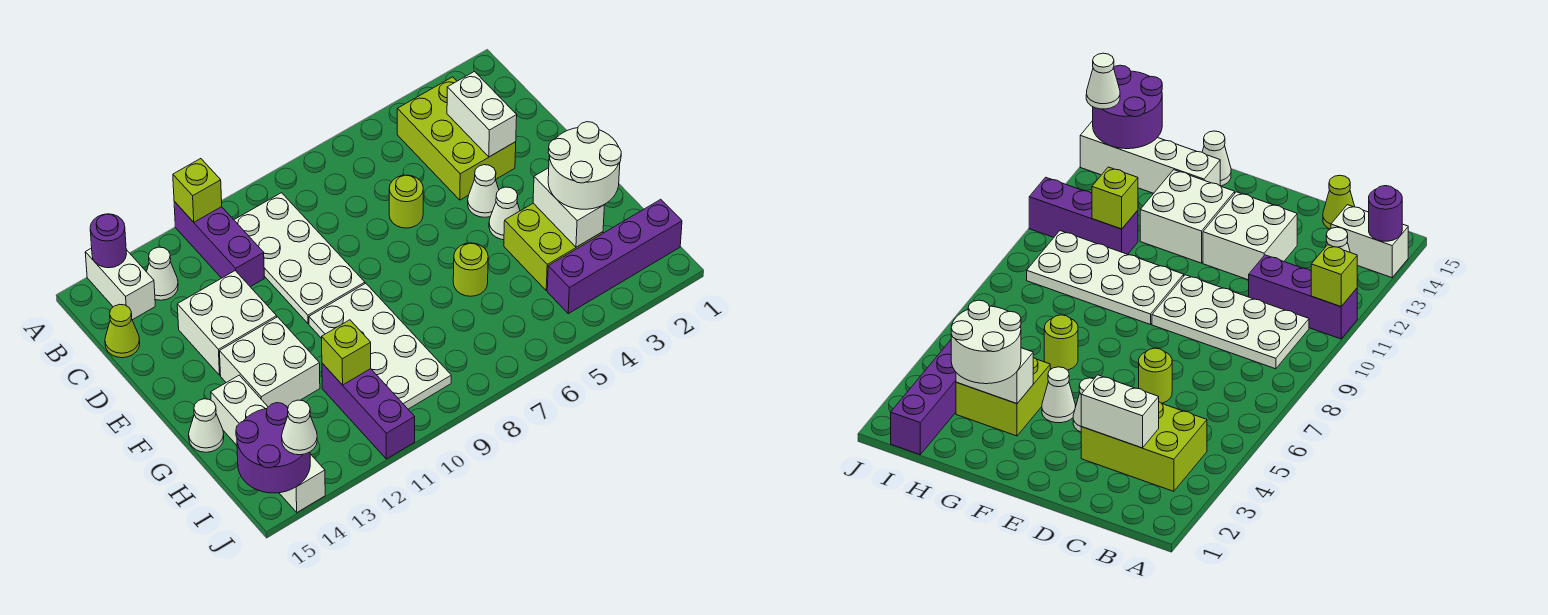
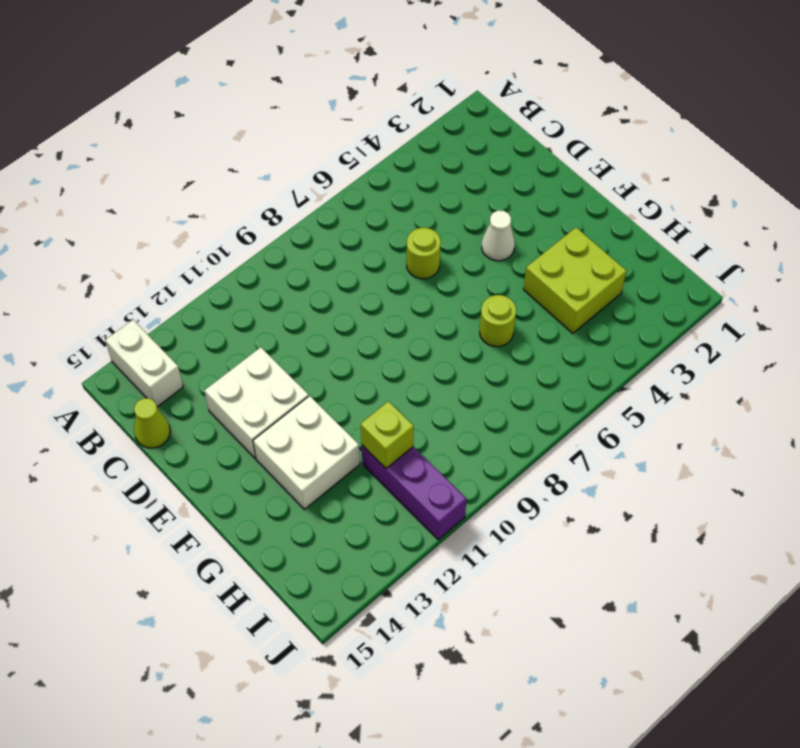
none -> purple brick A11:C11 level 1
none -> lime brick B3:D4 level 1
none -> white plate B9:E10 level 1

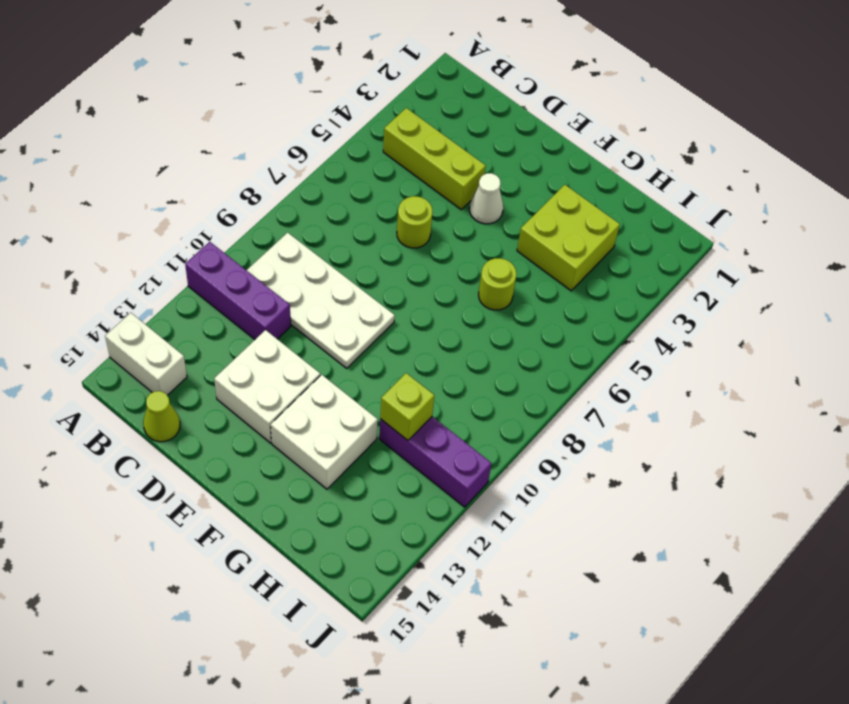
lime brick B4:D4 level 1 -> lime brick B3:D4 level 1
none -> white cone B13 level 1
none -> white cone F4 level 1
none -> white plate F9:I10 level 1

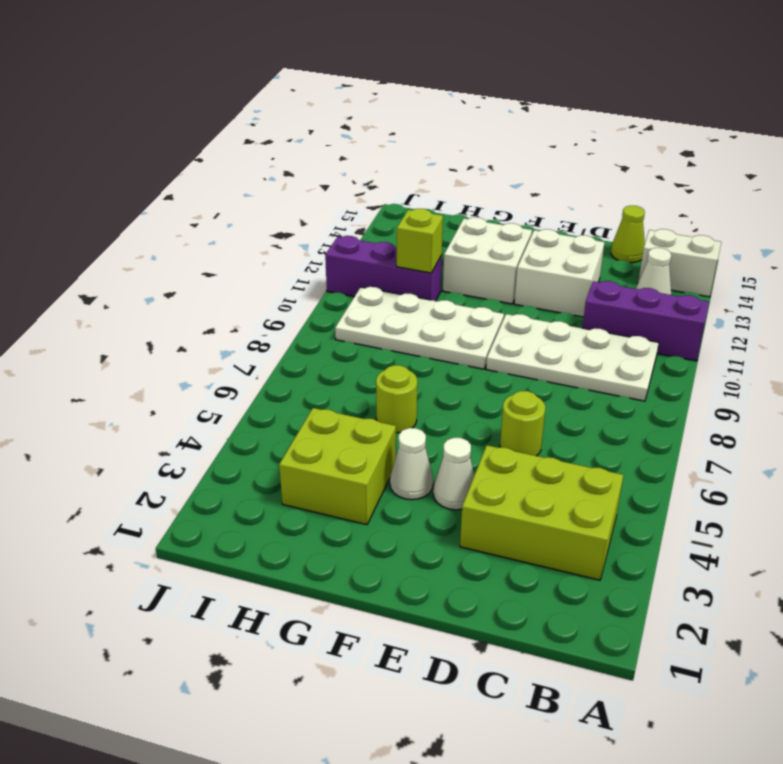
none -> white brick G14:J14 level 1
none -> white cone G15 level 1
none -> purple brick I1:I4 level 1

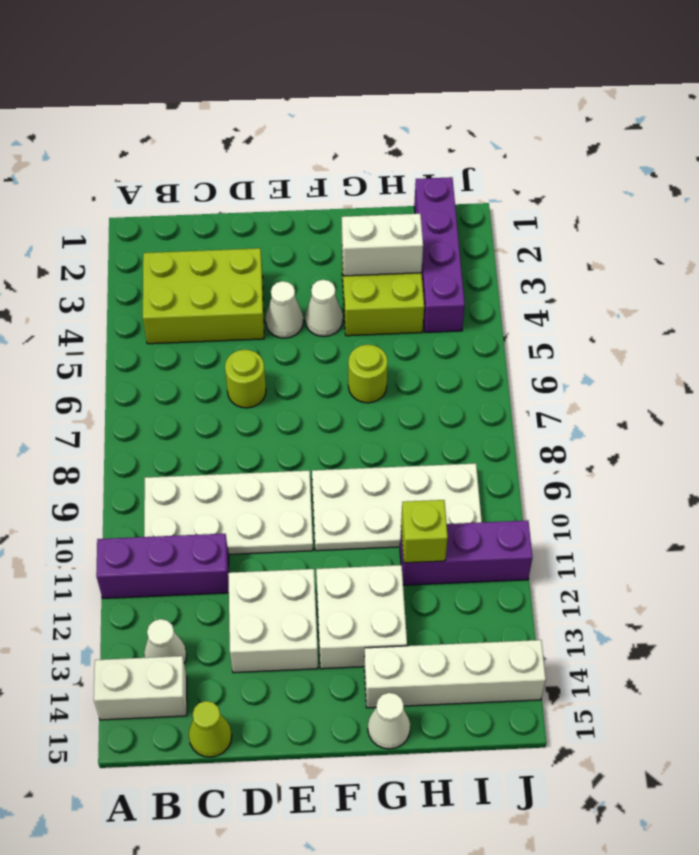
none -> lime brick A11 level 2
none -> purple round brick A14 level 2
none -> white brick C3:D3 level 2

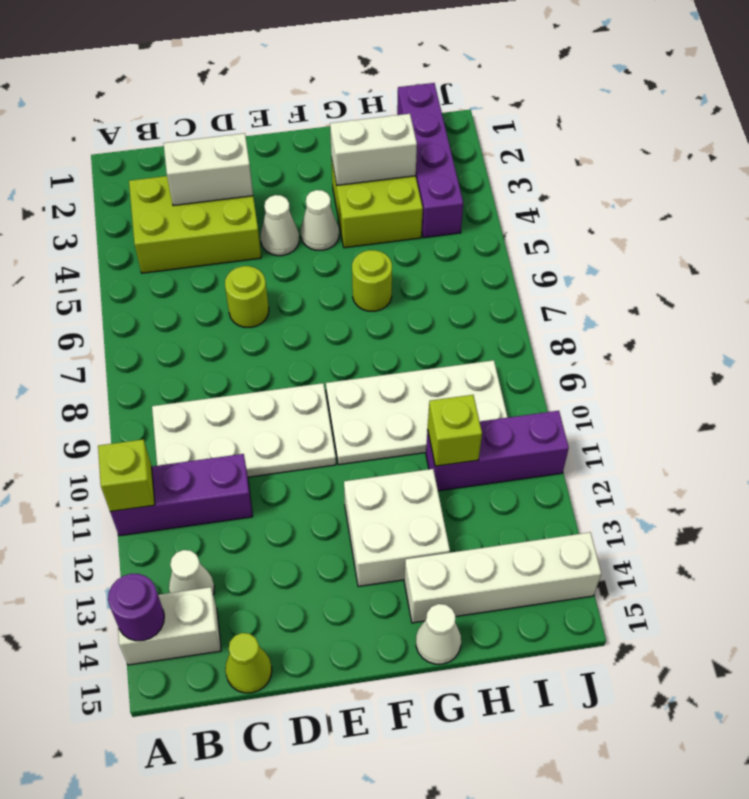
none -> white brick D12:E13 level 1
none -> purple round brick I14:J15 level 2
none -> white round brick G2:H3 level 3

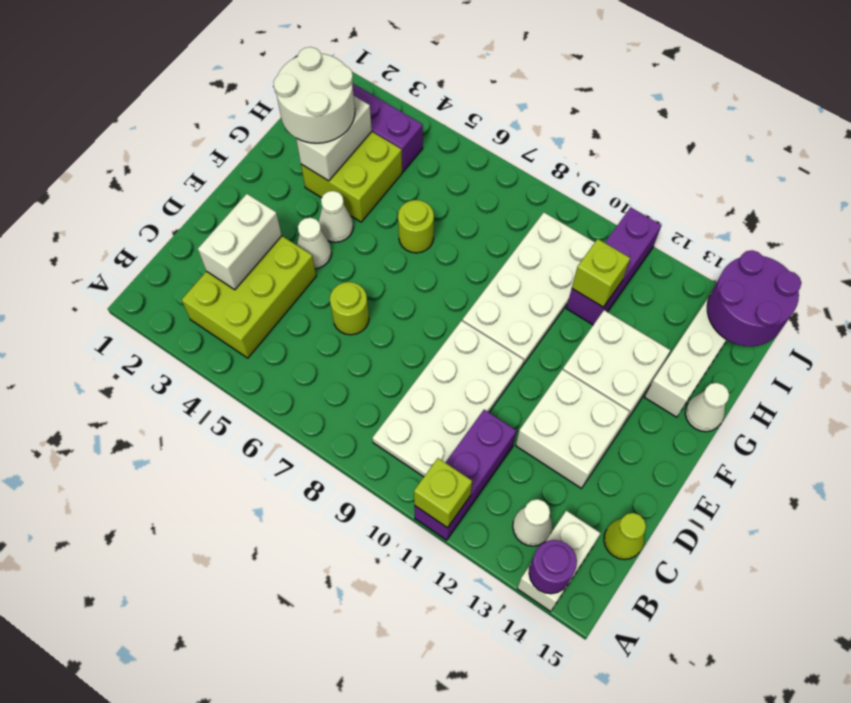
none -> white cone J14 level 3

